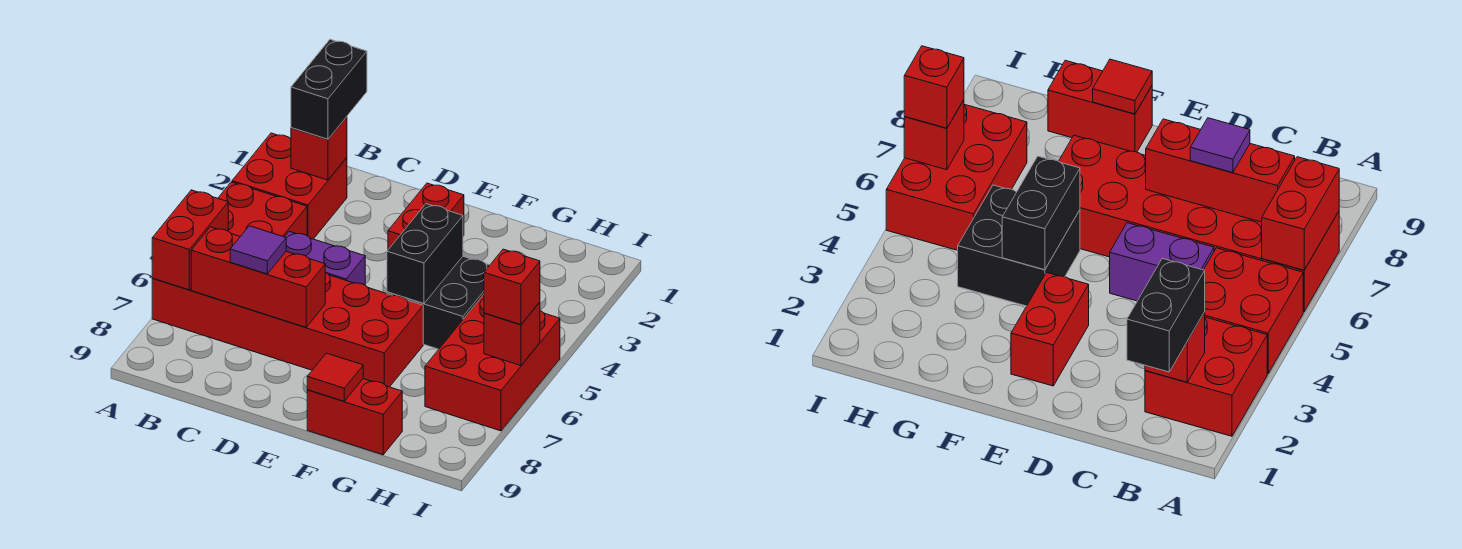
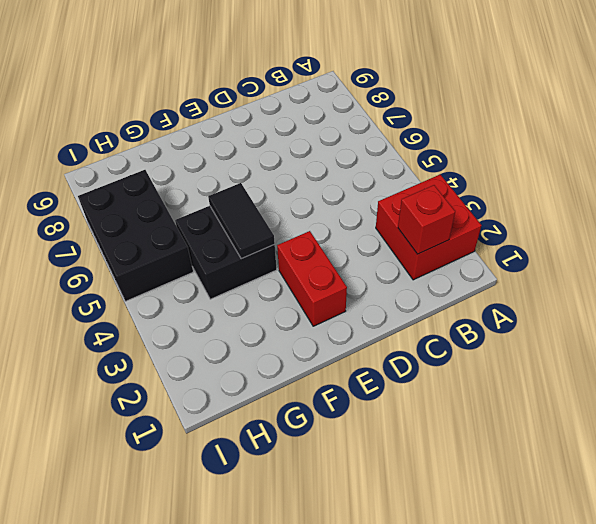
black tile F4:F5 level 2 -> black brick F4:F5 level 2
black brick H5:I7 level 1 -> red brick H5:I7 level 1
none -> red brick A4:B5 level 1
none -> red brick A6:F7 level 1
none -> purple brick C5:D5 level 1

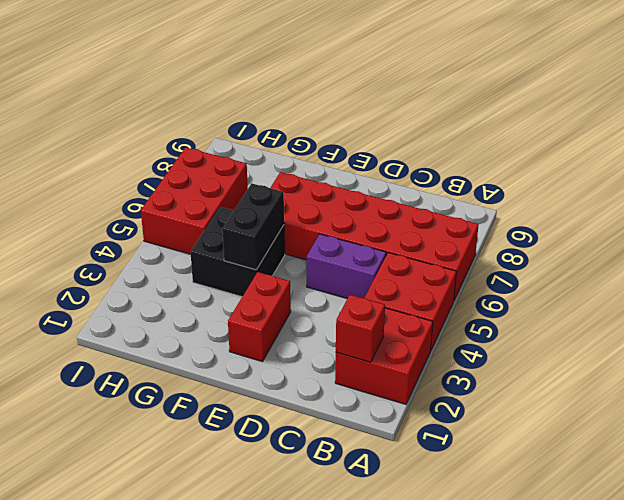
none -> red brick F9:G9 level 1
none -> red brick A6:A7 level 2
none -> red brick B7:D7 level 2

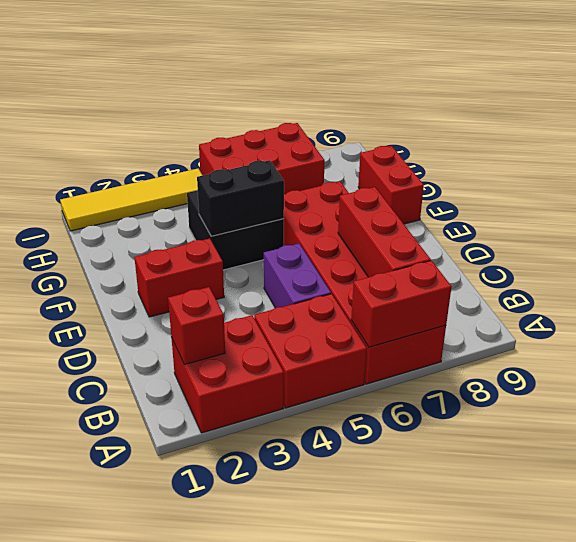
yellow tile I1:I4 level 1 -> none
none -> red tile F9 level 2
none -> red brick I6 level 2
none -> black brick B1:B2 level 3

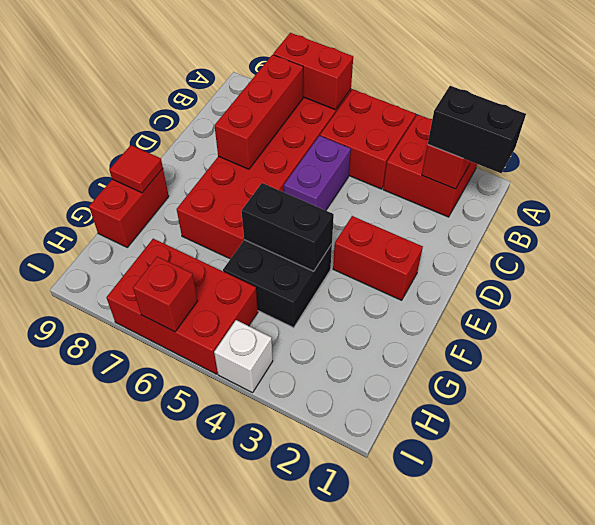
white brick I4 level 1 -> none
none -> purple tile C7 level 3
none -> red brick I6 level 3

